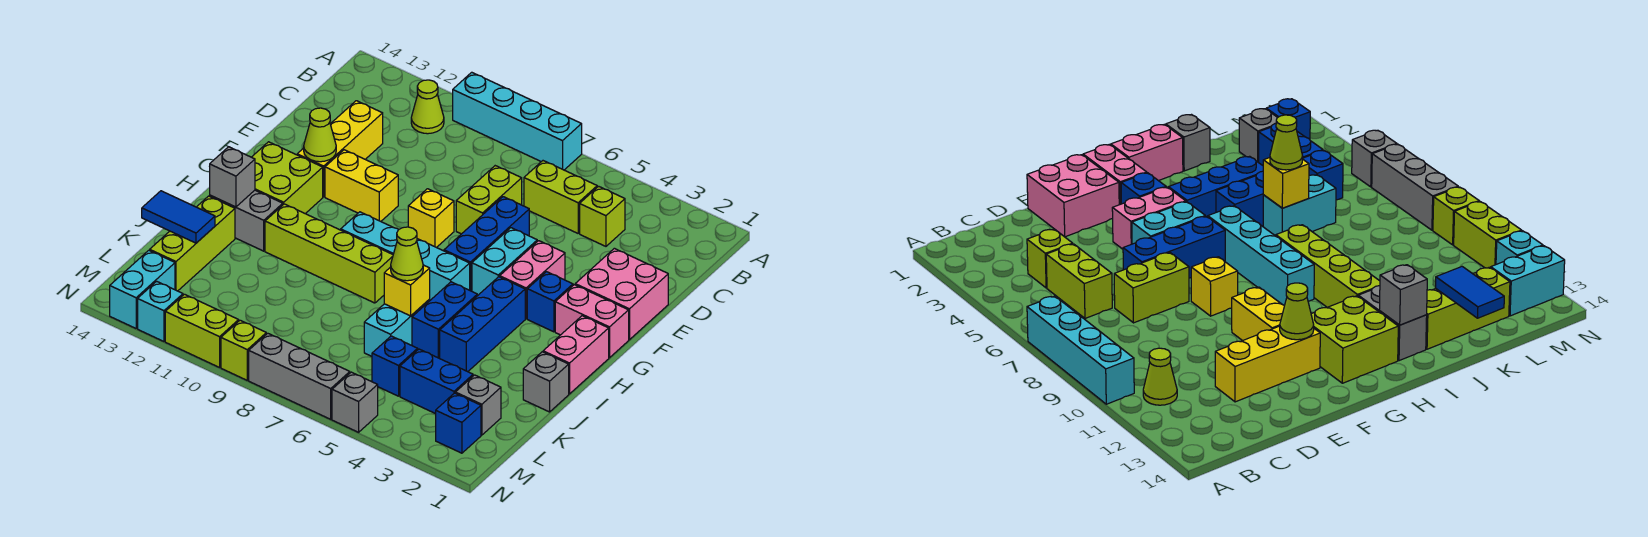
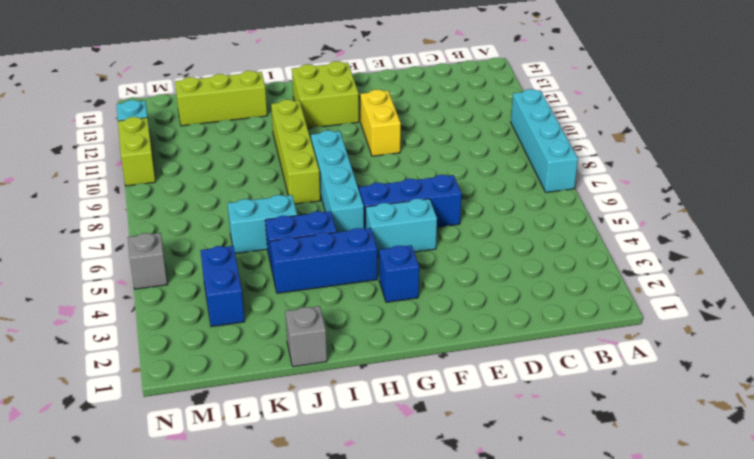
none -> lime cone B11 level 1
none -> lime brick C4 level 1
none -> lime brick C5:C6 level 1
none -> lime brick D7:E7 level 1

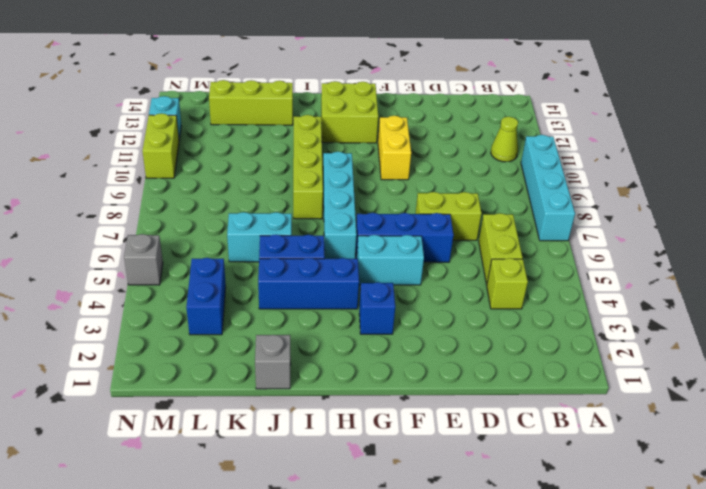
none -> yellow brick D12:F12 level 1
none -> pink brick E1:F2 level 1
none -> pink brick F4:G4 level 1
none -> yellow brick F8 level 1

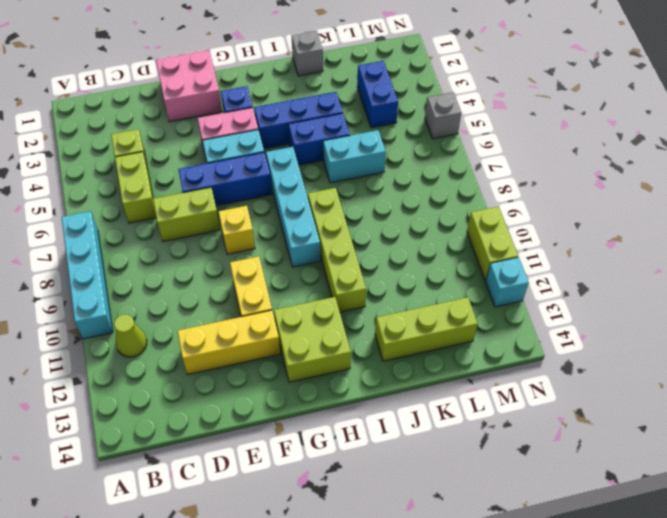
none -> pink brick G1:G2 level 1
none -> pink brick H1:I1 level 1
none -> grey brick I12:I13 level 1
none -> grey brick L2 level 1

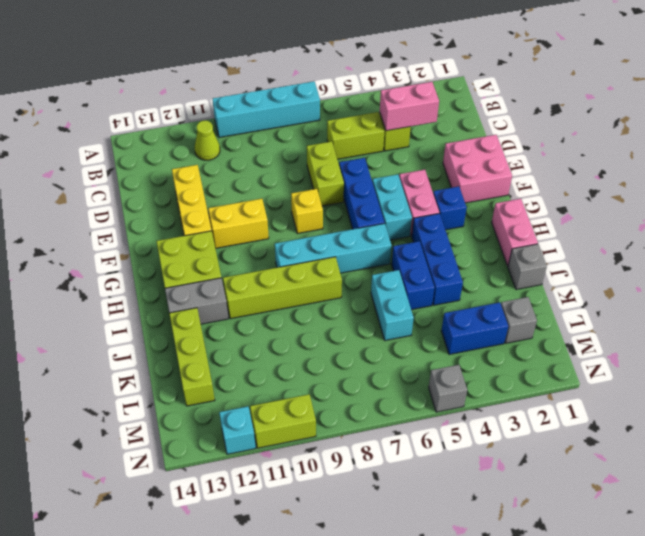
pink brick C3:C4 level 2 -> pink brick G1:G2 level 1
none -> blue brick L5 level 1
none -> blue brick M2 level 1
none -> cyan brick M13:N13 level 1
none -> grey brick N6:N8 level 1

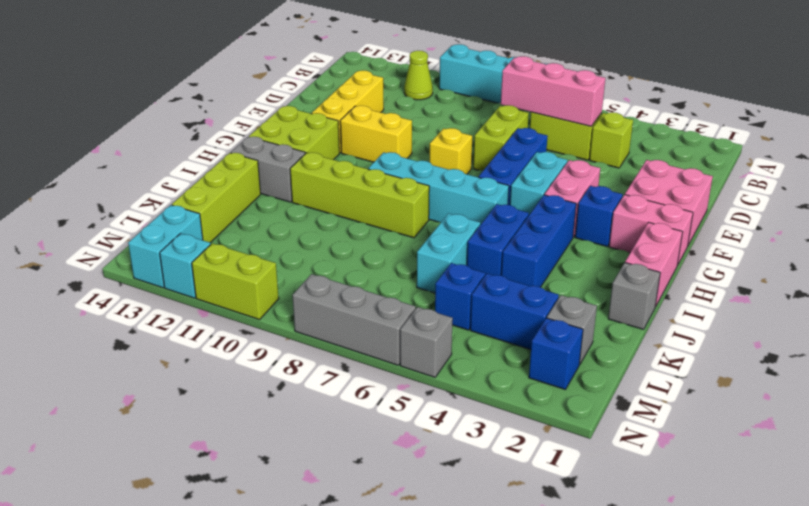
pink brick C5:C7 level 2 -> none
none -> lime brick N9 level 1
none -> lime cone F12 level 2
none -> grey brick I13 level 2
none -> yellow brick J6 level 2

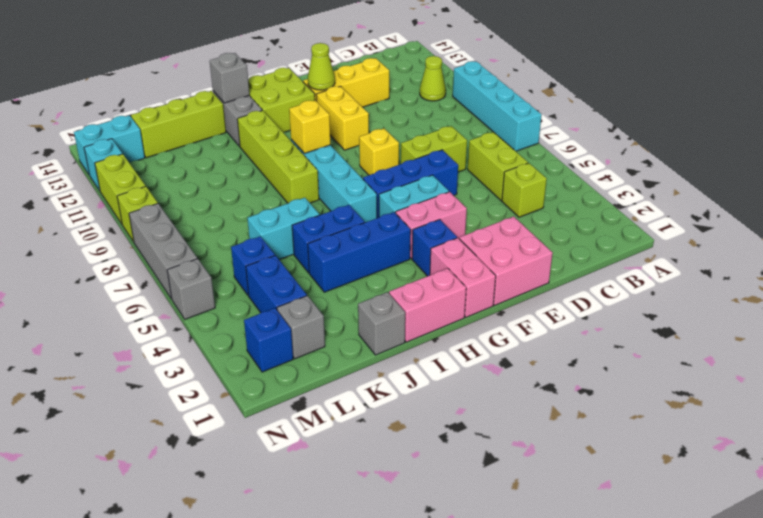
yellow brick H9 level 2 -> yellow brick J6 level 2
none -> blue tile K13:K14 level 2
none -> lime cone J6 level 3

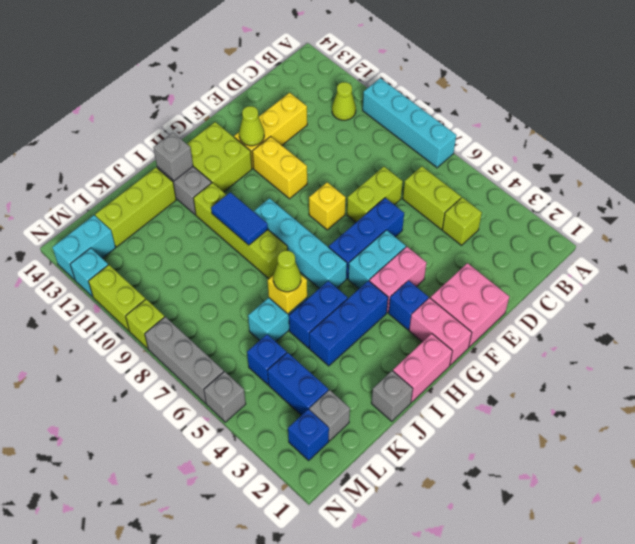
blue tile I9:I10 level 2 -> blue tile K13:K14 level 2

